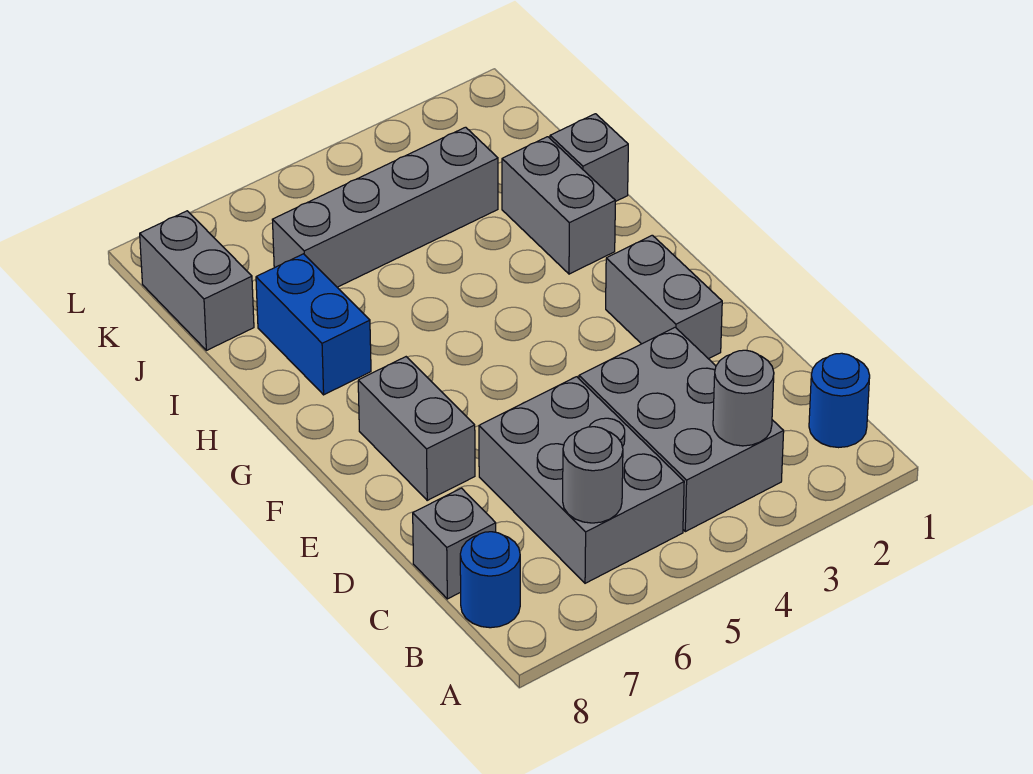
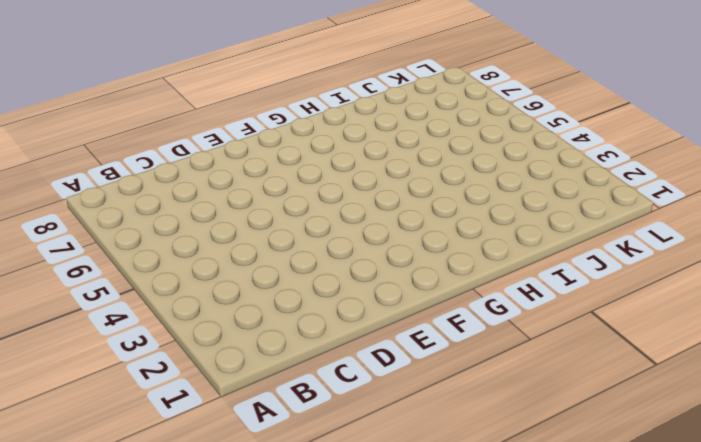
none -> blue round brick B1 level 1
none -> grey brick B3:D4 level 1
none -> grey brick B5:D6 level 1

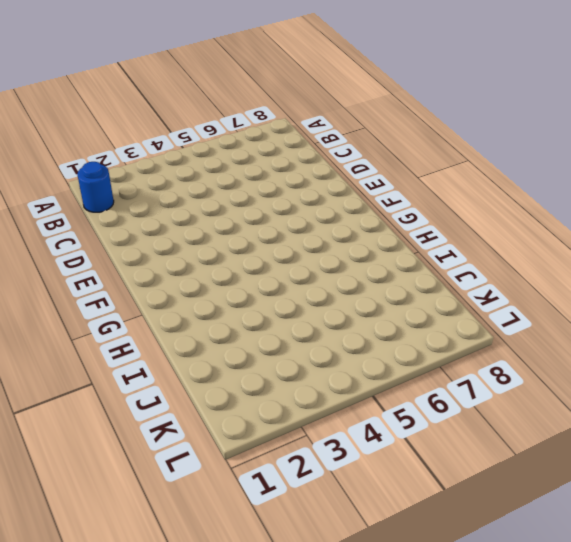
none -> grey brick B3:D4 level 1
none -> grey brick B5:D6 level 1
none -> blue round brick B8 level 1

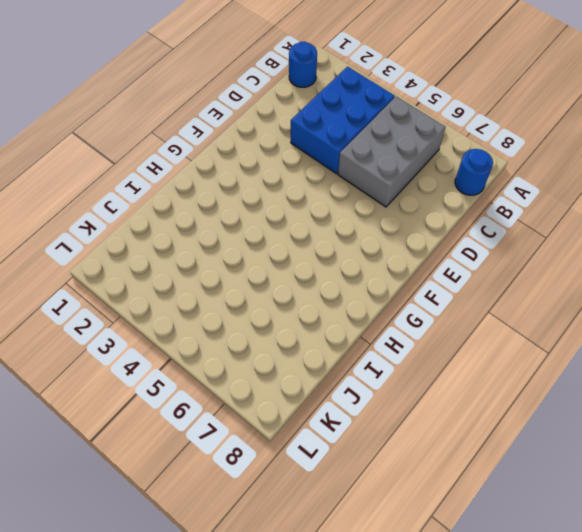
blue brick B3:D4 level 1 -> grey brick B3:D4 level 1
none -> grey brick C8 level 1
none -> grey brick E2:F2 level 1
none -> grey brick E7:F7 level 1

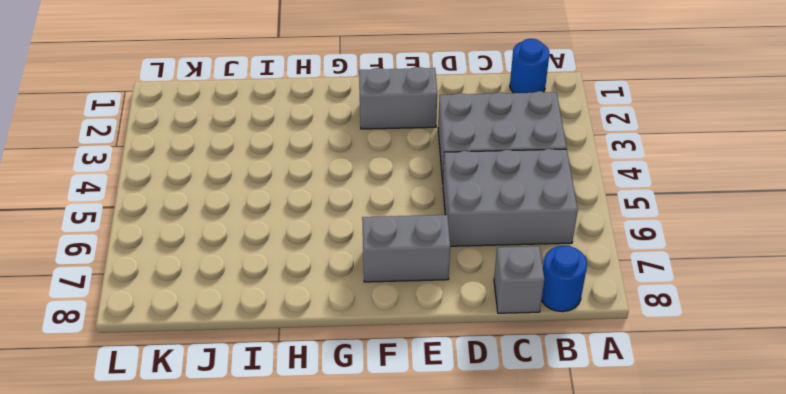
none -> grey brick H2:I2 level 1
none -> blue brick H7:I7 level 1
none -> grey brick I1 level 1

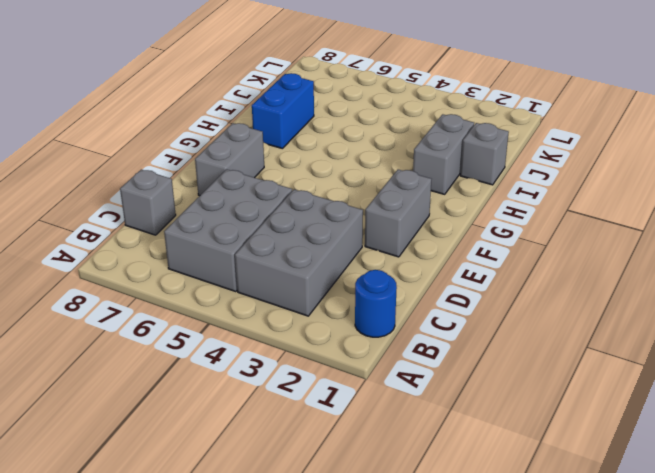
none -> blue round brick B8 level 1
none -> grey brick J3:J6 level 1
none -> grey brick J8:K8 level 1

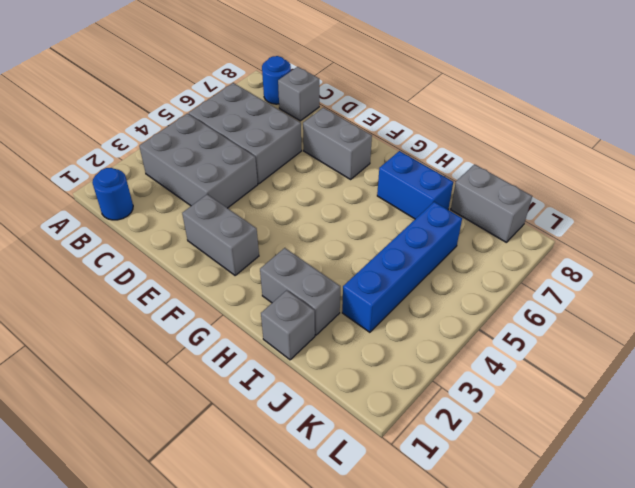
blue brick J3:J6 level 1 -> grey brick J3:J6 level 1
none -> grey round brick B3 level 2
none -> grey round brick B6 level 2

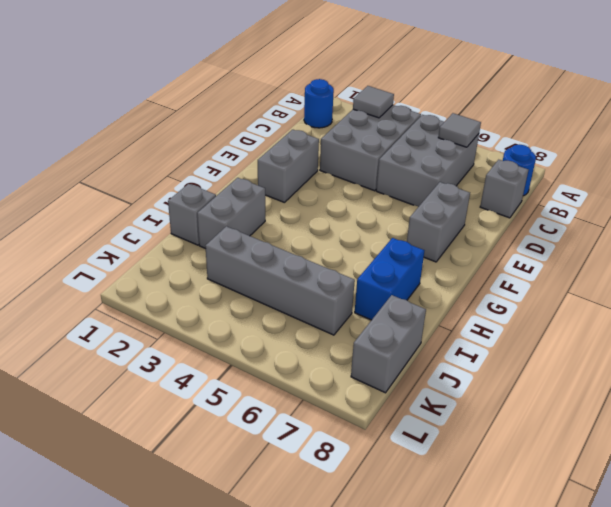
grey tile B3 level 2 -> grey round brick B3 level 2
grey tile B6 level 2 -> grey round brick B6 level 2

